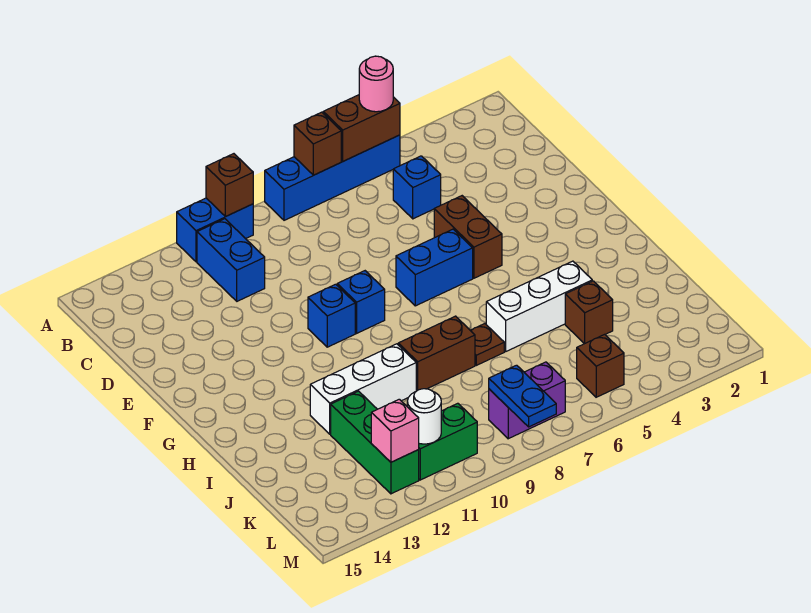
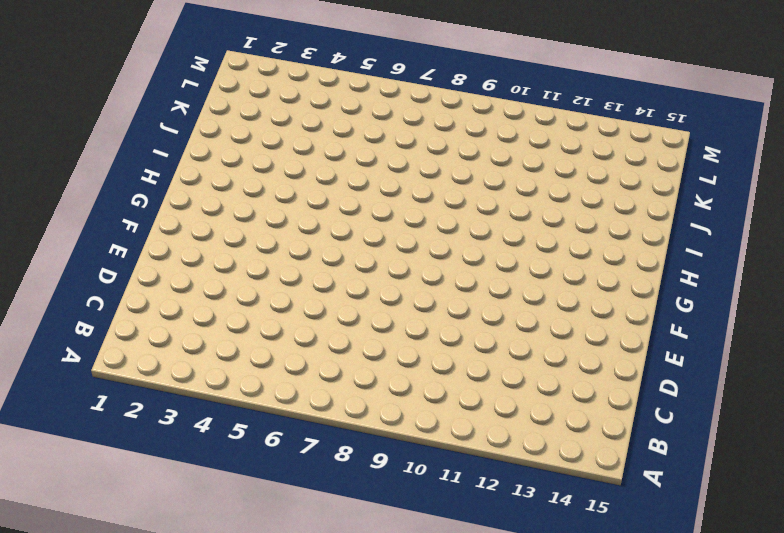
none -> blue brick A5:A8 level 1
none -> blue brick A10:A11 level 1
none -> blue brick B11:C11 level 1

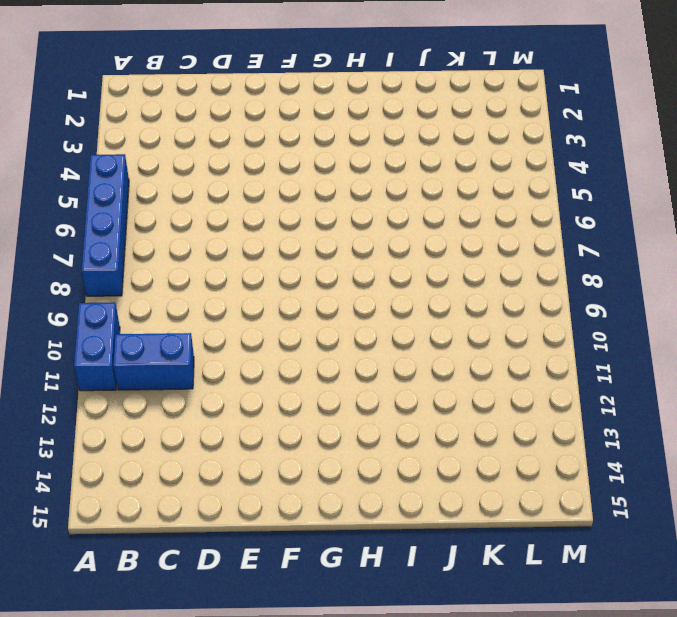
none -> blue brick C5 level 1
none -> brown brick E5:F5 level 1
none -> blue brick F6:F7 level 1

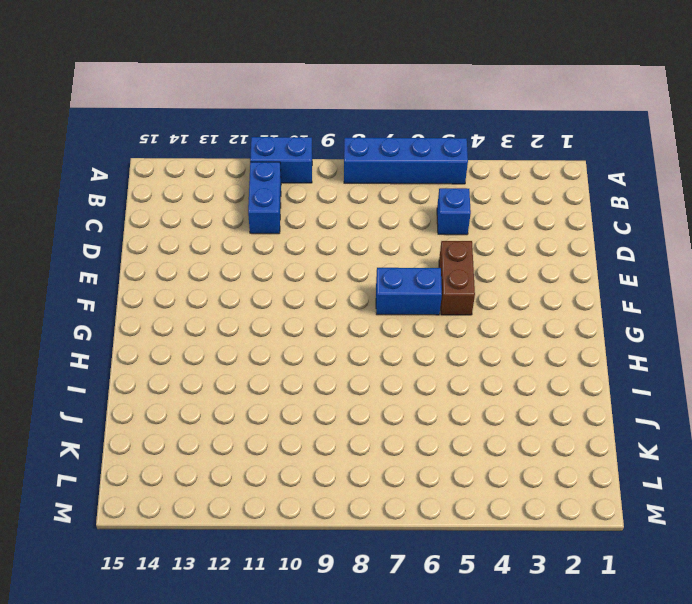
none -> blue brick F9 level 1
none -> blue brick F10 level 1
none -> white brick I4:I6 level 1

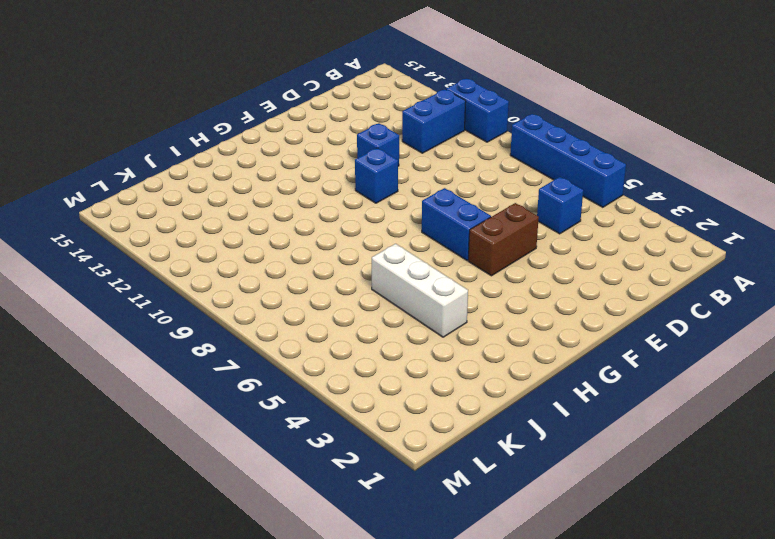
blue brick E11 level 1 -> blue brick F9 level 1
none -> brown plate I7 level 1
none -> brown brick I8:I9 level 1
none -> white brick I10:I12 level 1

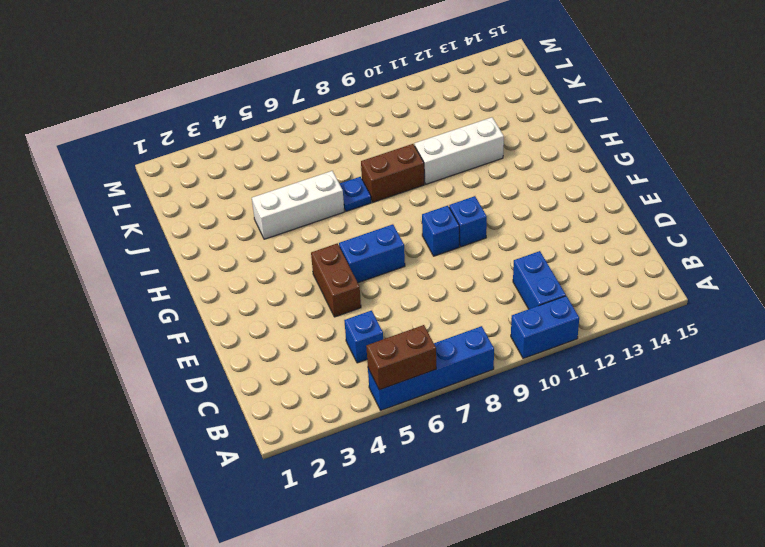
blue plate I7 level 1 -> brown plate I7 level 1
none -> brown brick J4 level 1
none -> green brick J12:L12 level 1
none -> brown brick L5 level 1

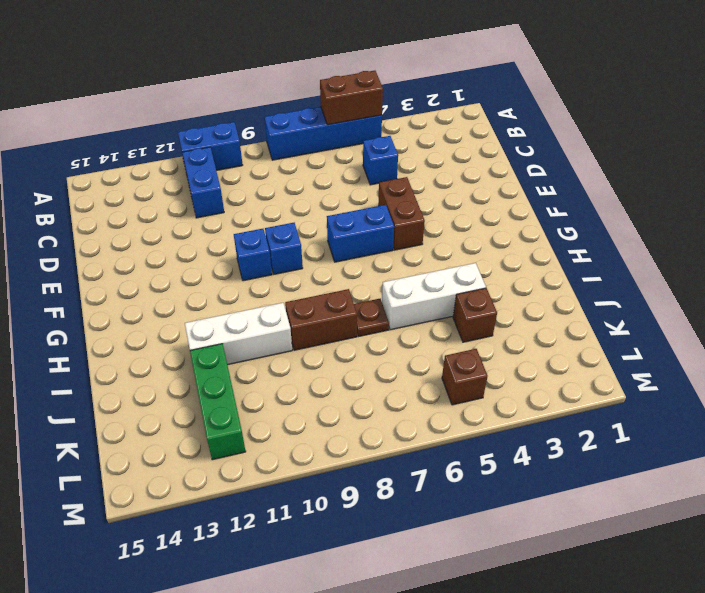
none -> purple brick L7:L8 level 1
none -> green brick L10:L11 level 1
none -> brown brick A7 level 2

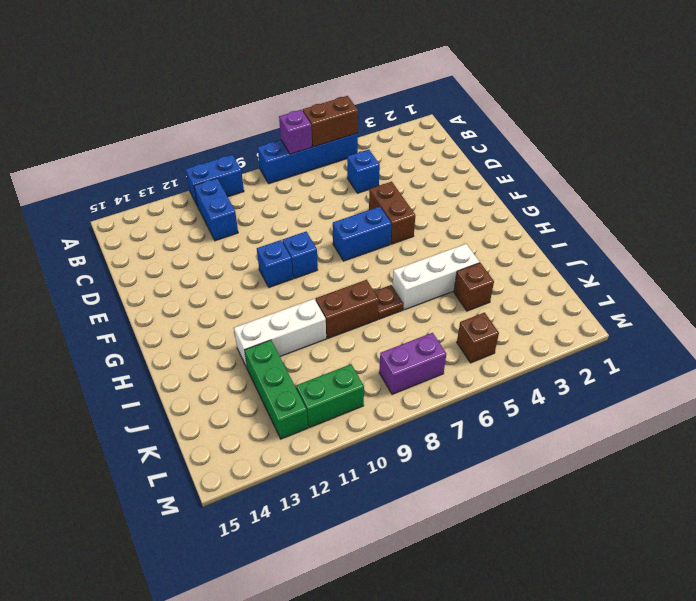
purple brick A7 level 2 -> brown brick A7 level 2
none -> brown brick A10 level 2
none -> blue plate L8:M8 level 2
none -> white round brick L11 level 2

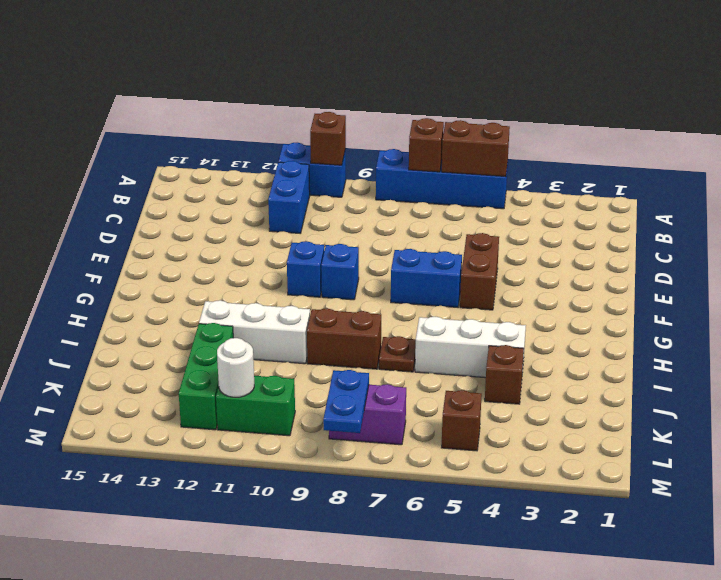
none -> blue brick C5 level 1
none -> pink brick L12 level 2
none -> pink round brick A5 level 3

